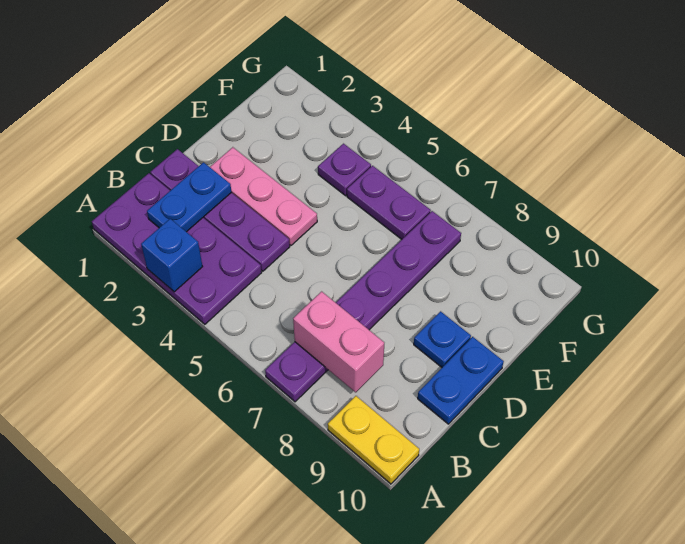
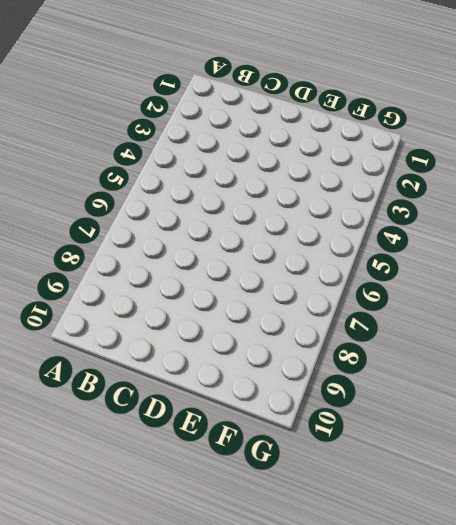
none -> purple plate A1:B4 level 1
none -> purple plate A7:F7 level 1
none -> yellow plate A9:A10 level 1

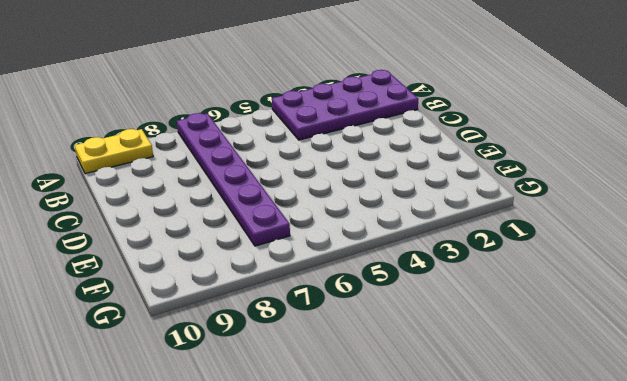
none -> purple plate C1:C4 level 1
none -> blue plate C10:D10 level 1
none -> pink plate D2:D4 level 1

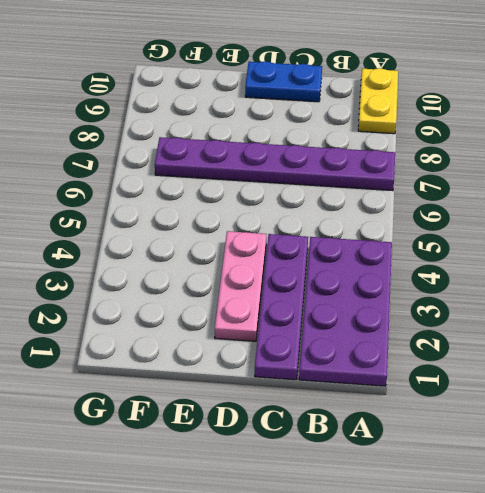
none -> blue plate D9 level 1
none -> purple plate F4 level 1
none -> purple plate F5:F6 level 1

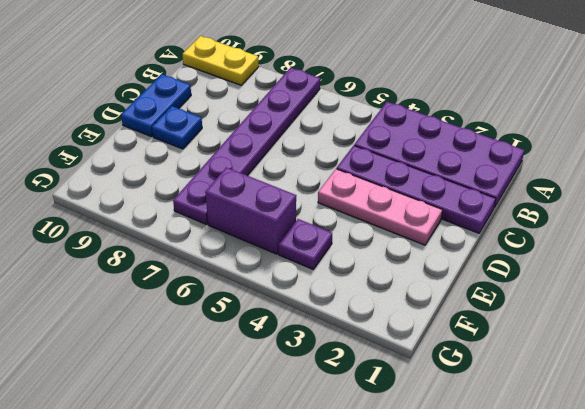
purple brick F5:F6 level 1 -> purple plate F5:F6 level 1
none -> blue brick A3 level 2
none -> blue plate B2:C2 level 2
none -> pink brick B7:B8 level 2

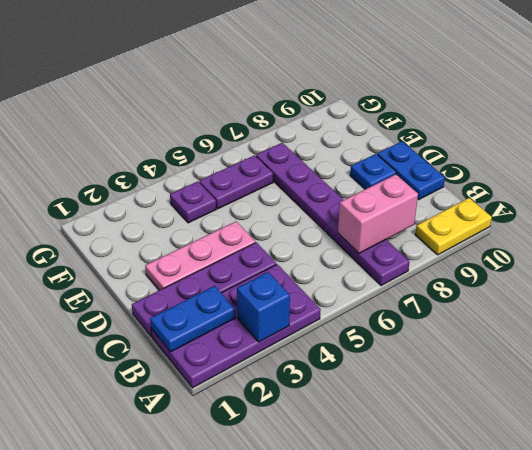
blue plate B1:B2 level 2 -> blue plate B2:C2 level 2

